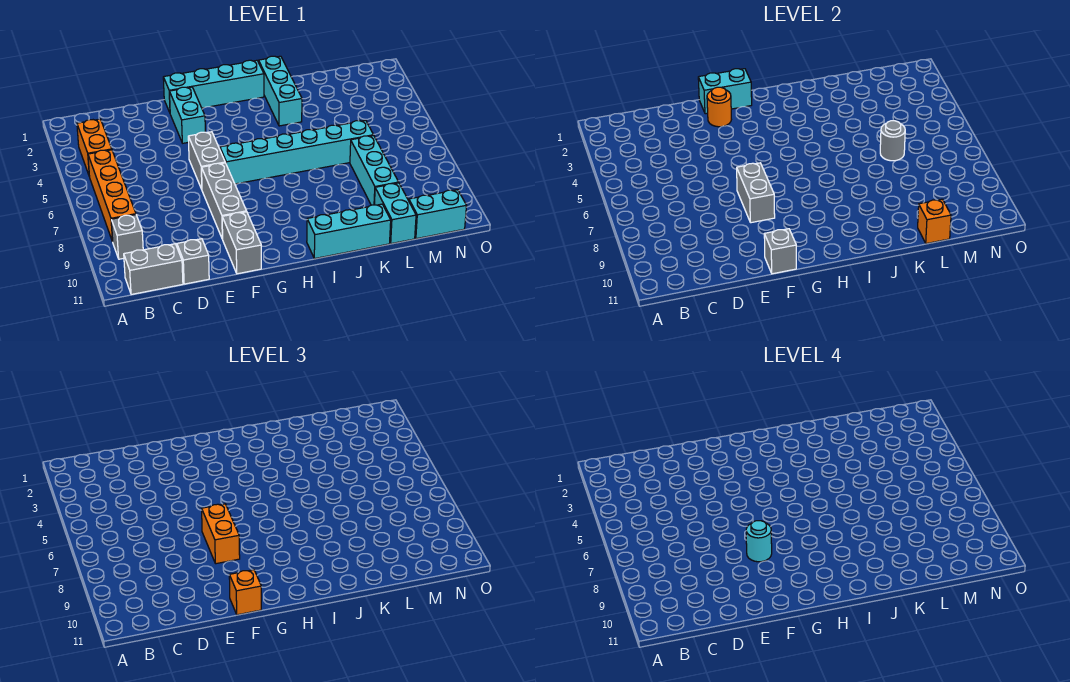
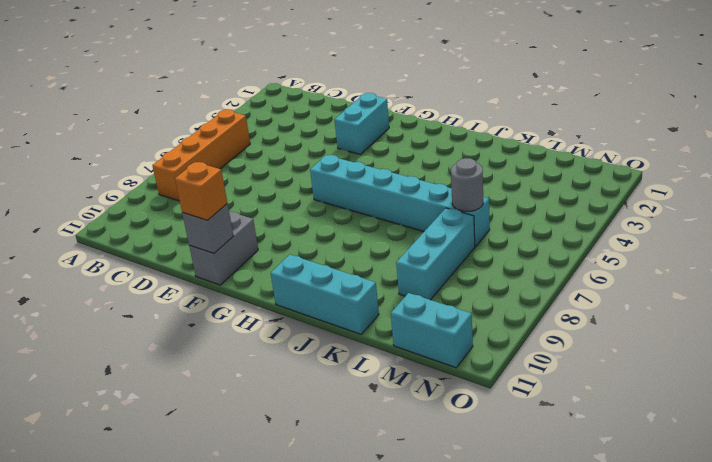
none -> orange brick B3:B4 level 1
none -> grey brick B9 level 1
none -> grey brick B11:C11 level 1

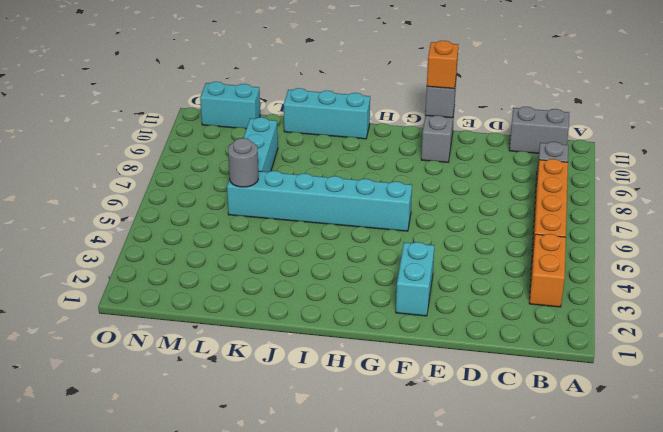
none -> grey brick D11 level 1
none -> cyan brick F1:I1 level 1
none -> grey brick F5:F6 level 1

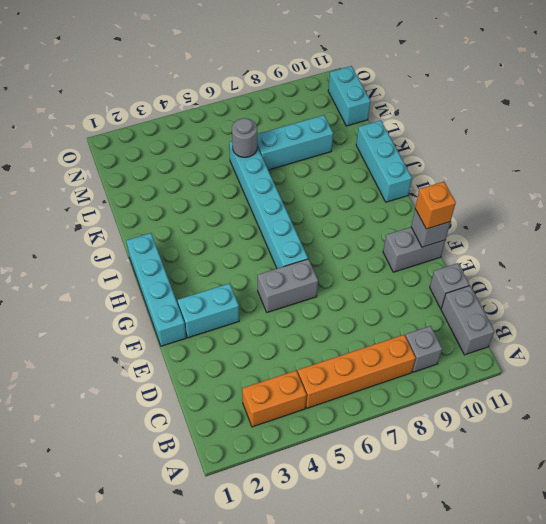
none -> grey brick F7:F9 level 1
none -> cyan brick J1:J3 level 1
none -> cyan brick L10:L11 level 1

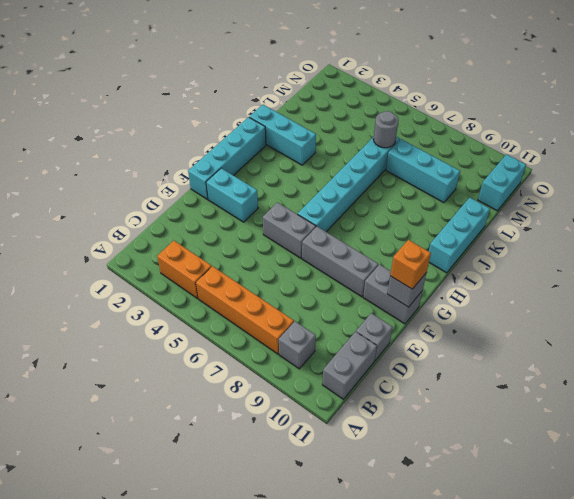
none -> cyan brick L10:L11 level 1
none -> cyan brick F1:G1 level 2
none -> orange round brick F2 level 2

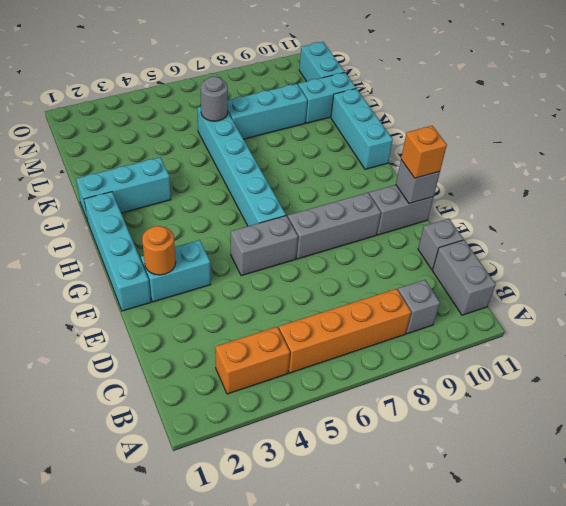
none -> cyan brick F1:G1 level 2
none -> grey brick F7:F8 level 2
none -> orange brick L11 level 2

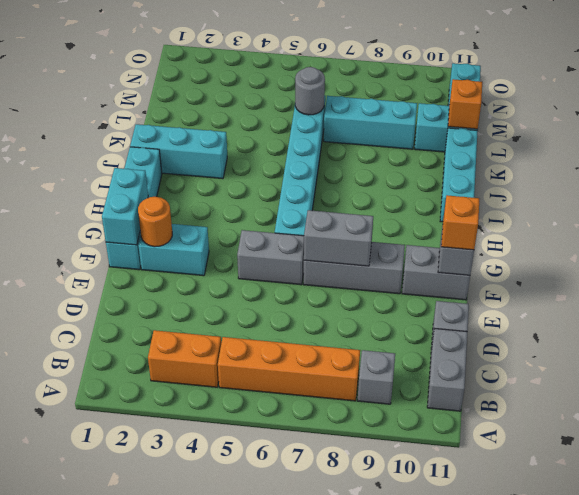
none -> orange brick F7:F8 level 3
none -> cyan round brick F8 level 4

